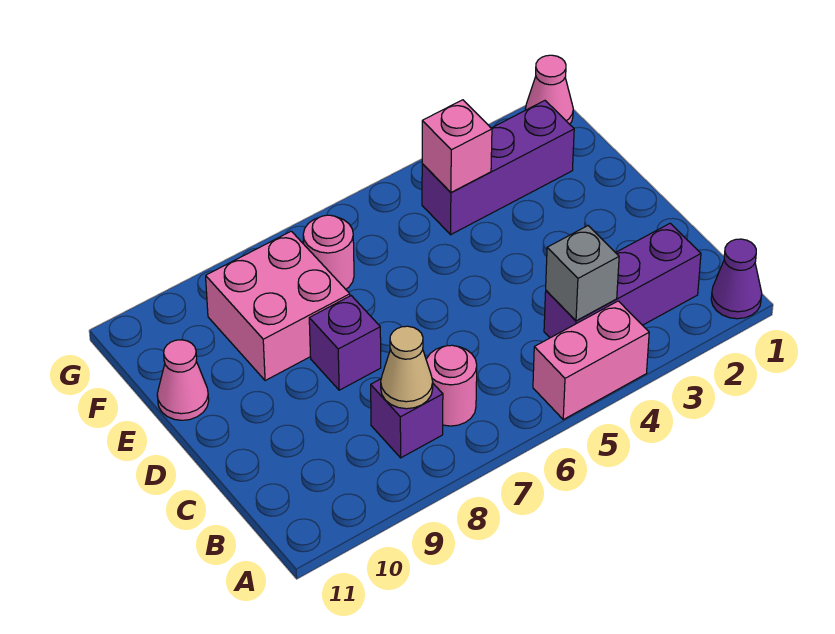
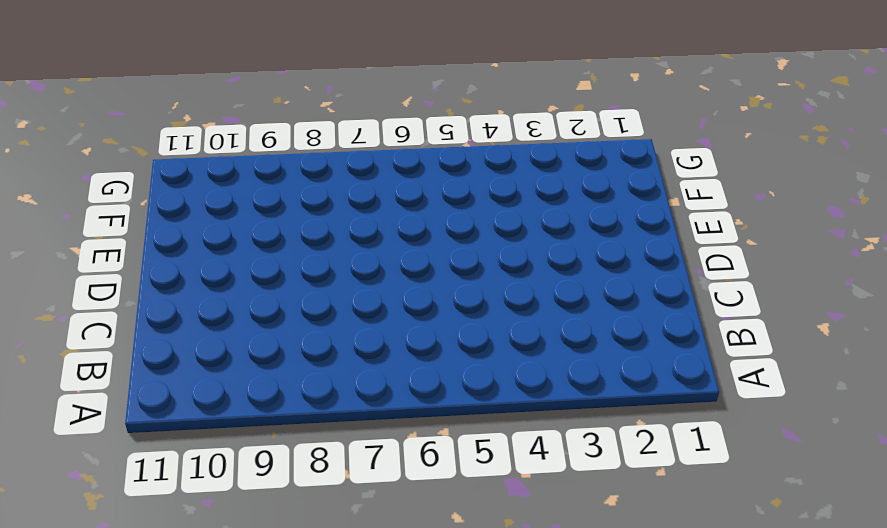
none -> purple cone A1 level 1
none -> pink brick A4:A5 level 1
none -> purple brick B2:B4 level 1

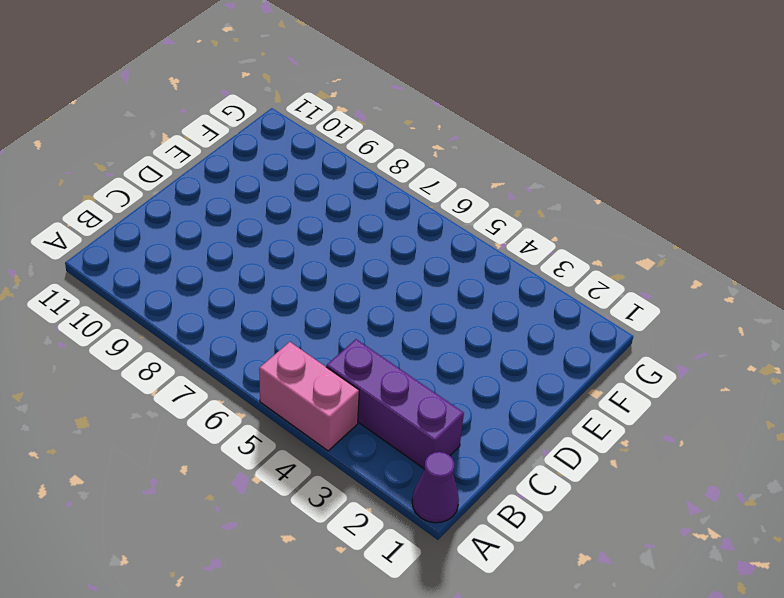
none -> pink round brick B7 level 1
none -> purple brick B8 level 1
none -> purple brick D8 level 1

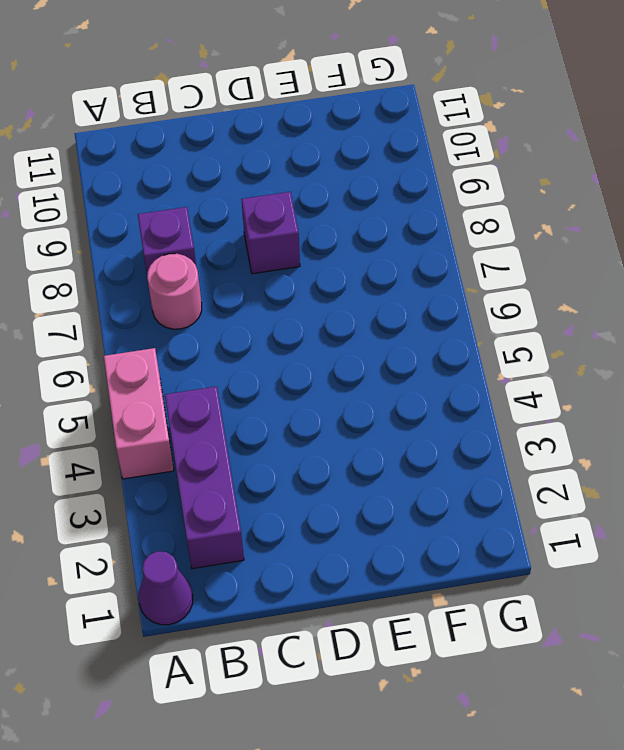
none -> pink brick E8:F9 level 1
none -> pink cone E11 level 1
none -> purple brick F2:F4 level 1

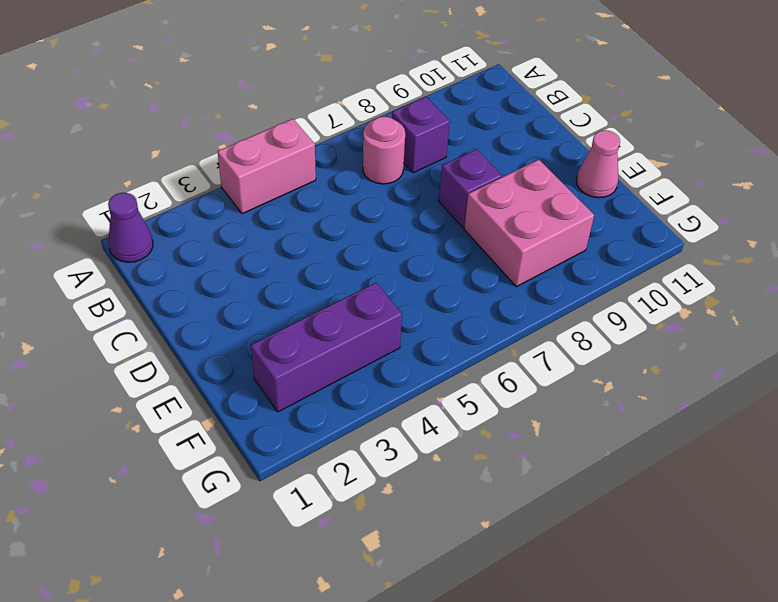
none -> purple brick B2:B4 level 1
none -> pink round brick F7 level 1
none -> pink cone G1 level 1

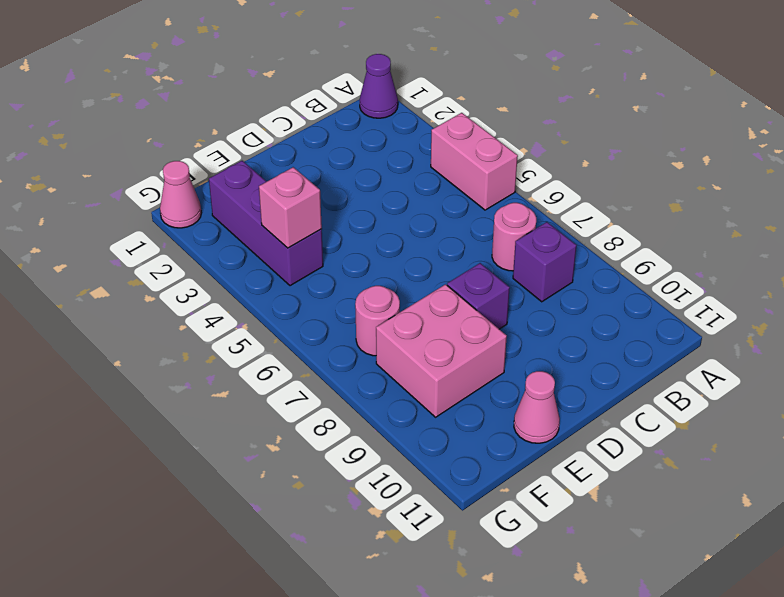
none -> purple brick B2:B4 level 1
none -> grey brick B4 level 2
none -> tan cone B8 level 2

